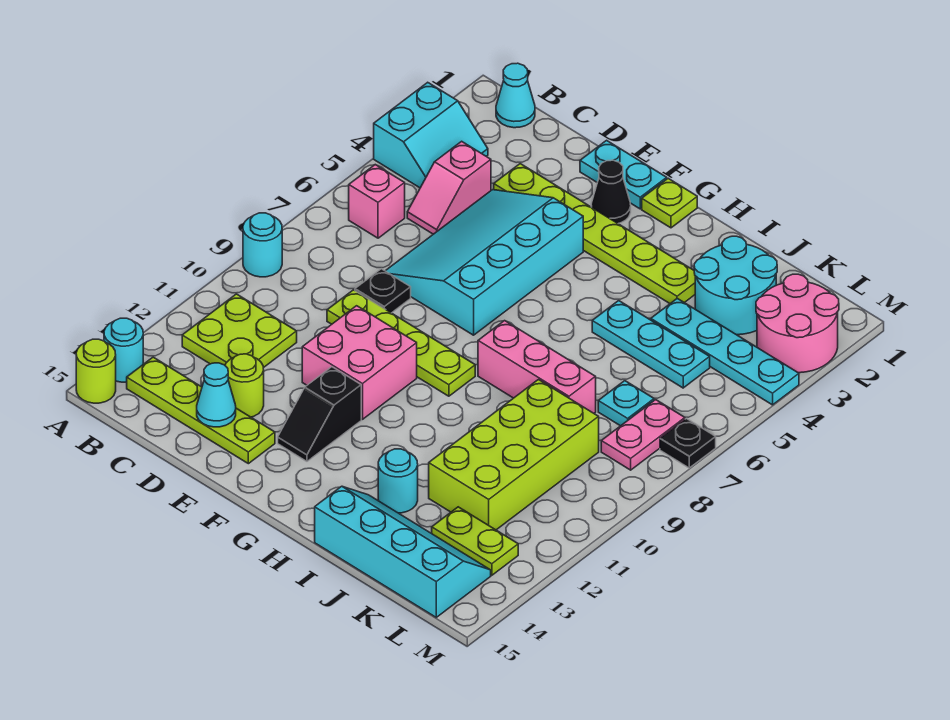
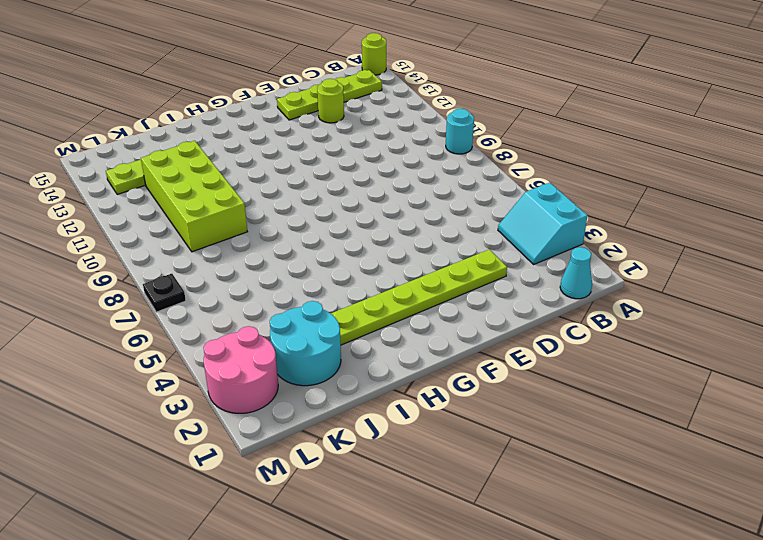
none -> cyan round brick A14 level 1
none -> pink brick B6 level 1
none -> lime plate B11:C12 level 1
none -> pink slope C4:C5 level 1 top 4

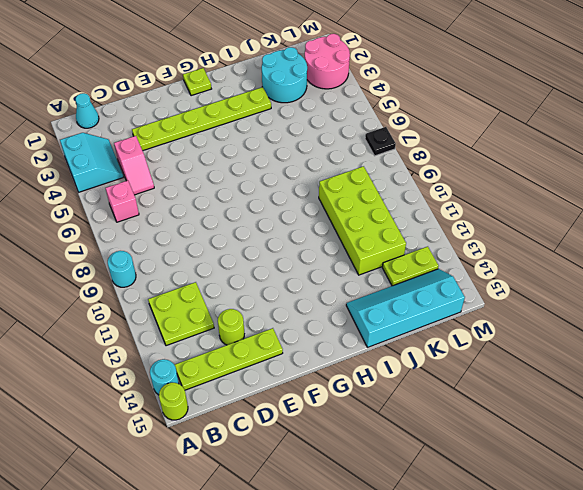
none -> cyan slope D4:F7 level 1 top F
none -> black plate D8 level 1
none -> lime plate D9:G9 level 1
none -> cyan plate E1:F1 level 1

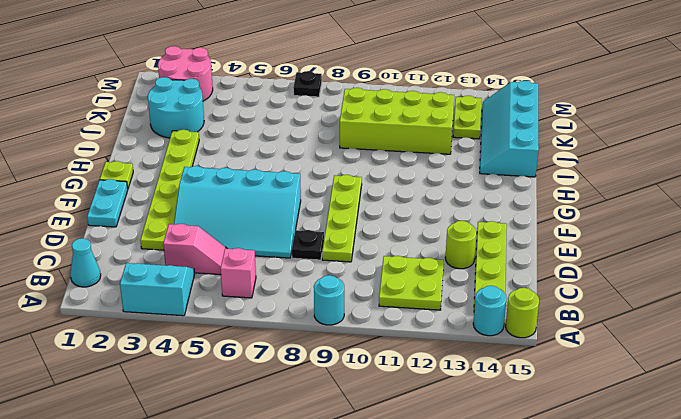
none -> pink brick E10:F11 level 1
none -> black cone F2 level 1
none -> black slope F12:F13 level 1 top 12
none -> pink brick H8:J8 level 1

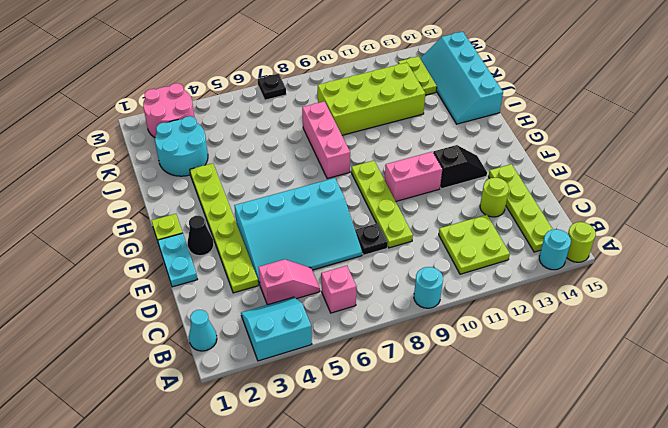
pink brick F10:F11 level 1 -> pink brick E10:F11 level 1
none -> cyan plate I5:K5 level 1
none -> cyan round brick I13 level 1
none -> cyan plate J4:M4 level 1
none -> cyan plate K7 level 1

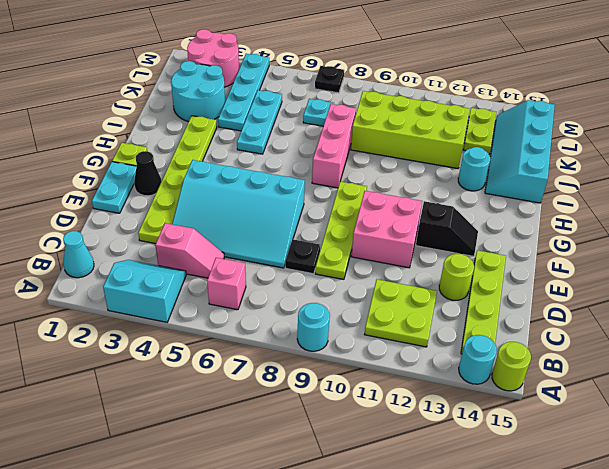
none -> pink plate L7:L8 level 1
none -> cyan cone D14 level 2

